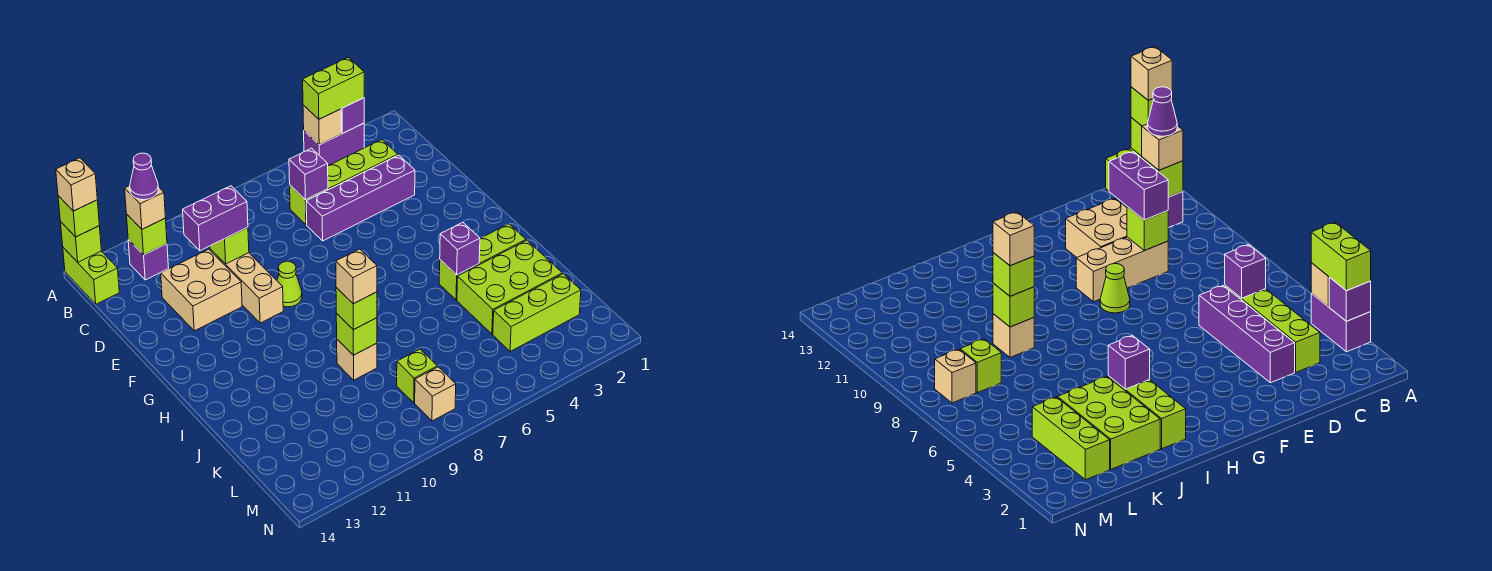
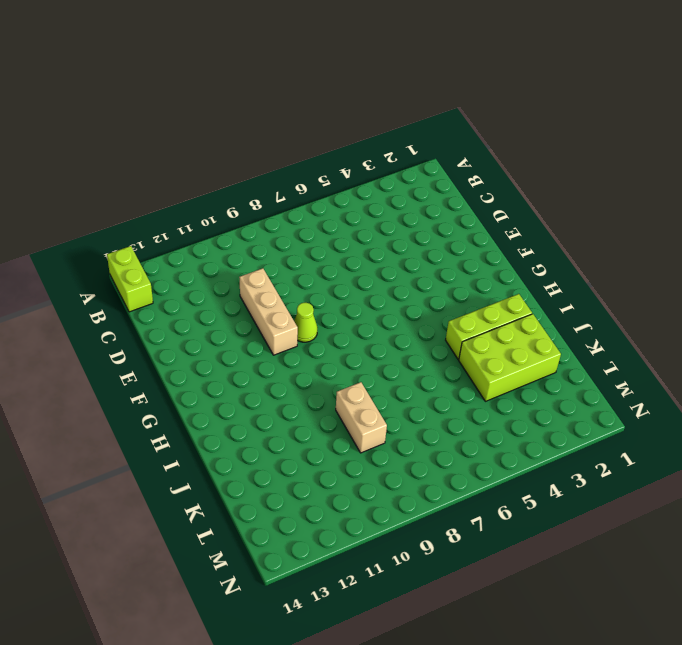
tan brick J9:K9 level 1 -> tan brick J9 level 1
none -> purple brick A3:A4 level 1
none -> purple brick B12 level 1
none -> lime brick C3:C6 level 1
none -> purple brick D3:D6 level 1

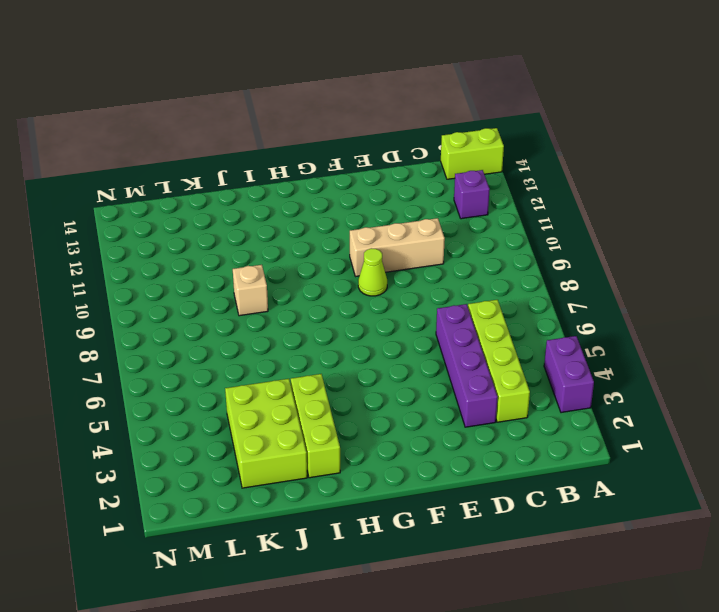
none -> tan brick D11:E12 level 1
none -> lime brick L2:L4 level 1
none -> lime brick L8 level 1
none -> tan brick M8 level 1

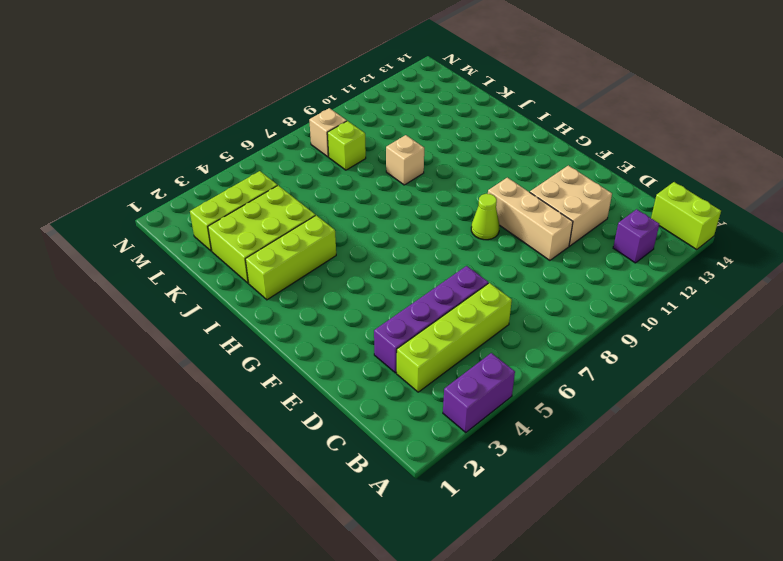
none -> purple brick A3 level 2
none -> tan brick A4 level 2
none -> lime brick A14 level 2
none -> lime brick B12 level 2

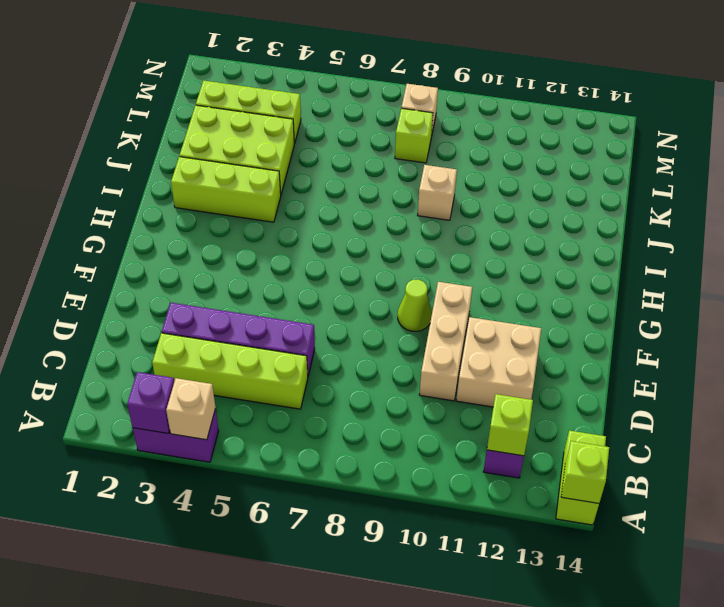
none -> purple brick C6 level 2
none -> lime brick D10 level 2
none -> purple brick I4 level 2
none -> lime brick J9 level 2

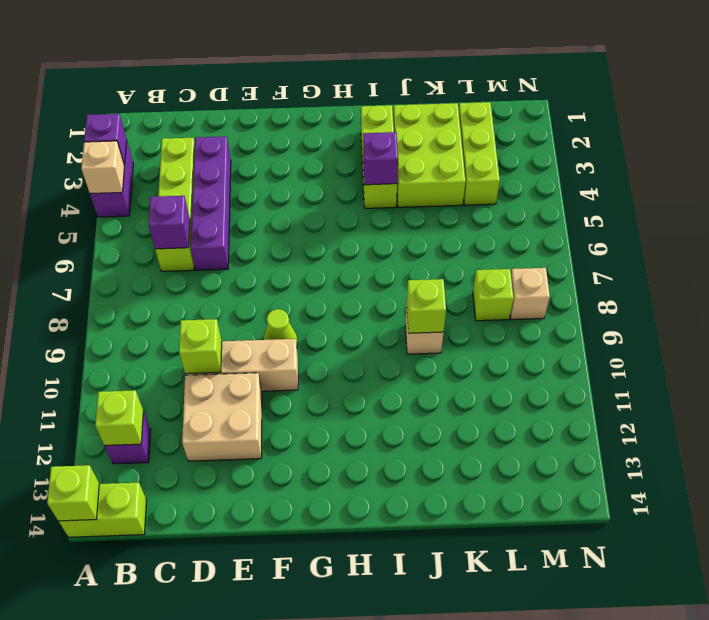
none -> lime brick A3:A4 level 3
none -> lime brick A14 level 3
none -> tan brick B12 level 3
none -> purple brick D10:D11 level 3

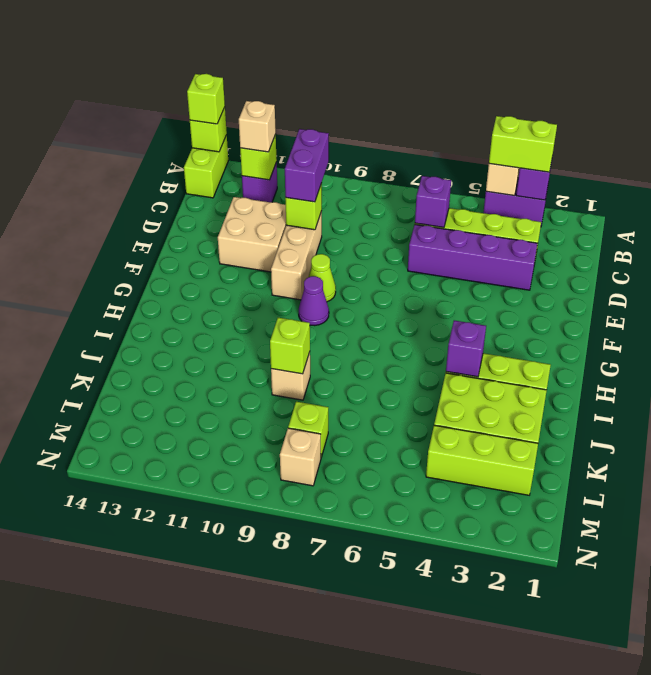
purple brick C10:D10 level 3 -> purple brick D10:D11 level 3
purple cone G9 level 1 -> purple cone B12 level 4
none -> lime brick J9 level 3
none -> tan brick A14 level 4
none -> tan brick J9 level 4

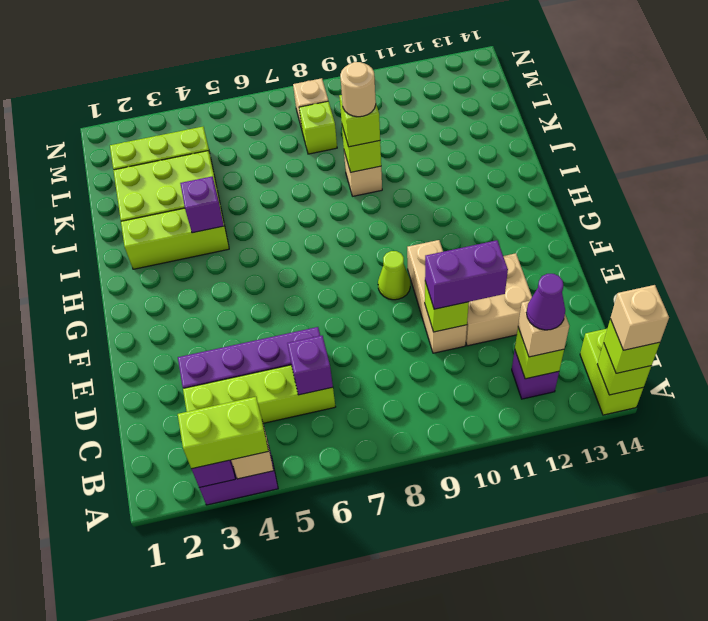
tan round brick J9 level 4 -> tan brick J9 level 4

